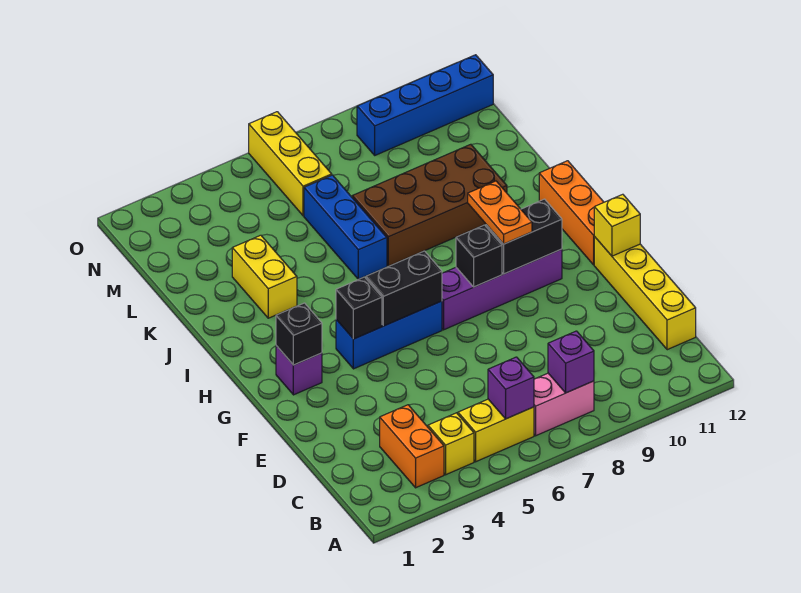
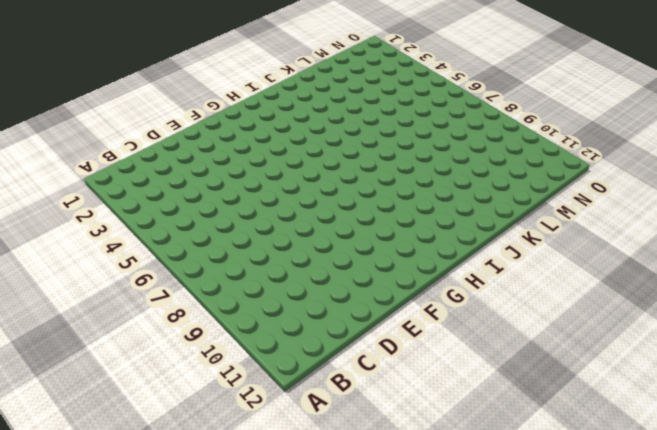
none -> orange brick B3:C3 level 1
none -> yellow brick B4 level 1
none -> yellow brick B5:B6 level 1

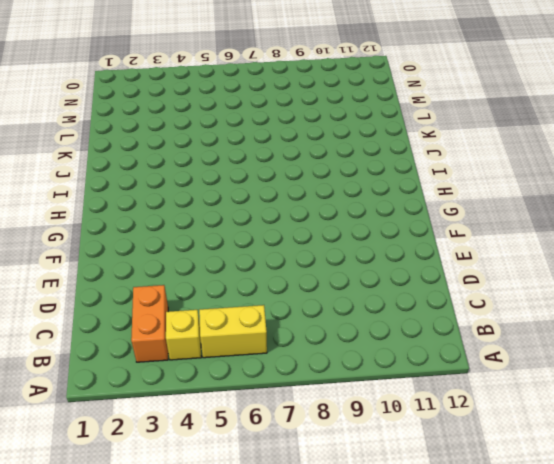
none -> pink brick B7:B8 level 1
none -> yellow brick C12:F12 level 1
none -> purple brick G2 level 1

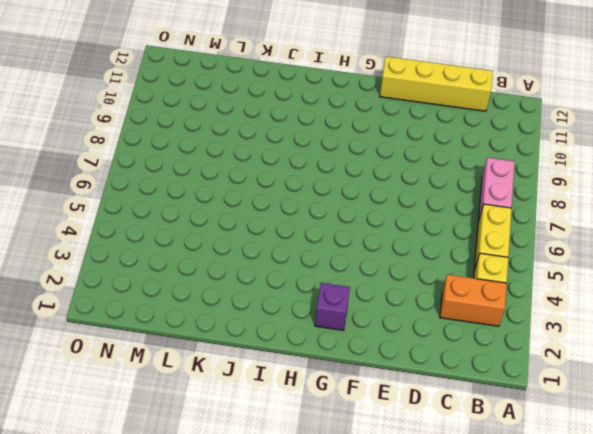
none -> blue brick G4:G6 level 1
none -> purple brick G7:G10 level 1
none -> orange brick G12:I12 level 1

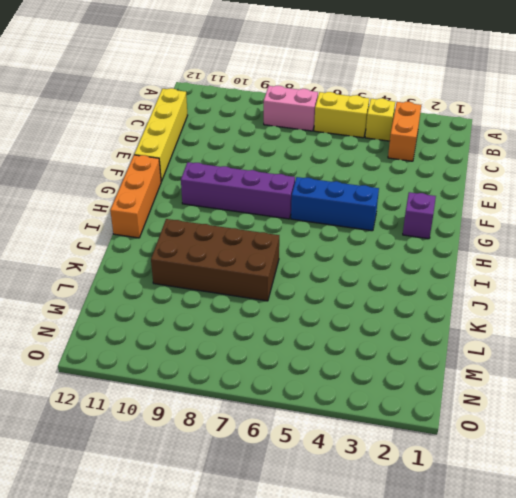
none -> yellow brick J3:K3 level 1
none -> blue brick J6:L6 level 1
none -> yellow brick M6:O6 level 1

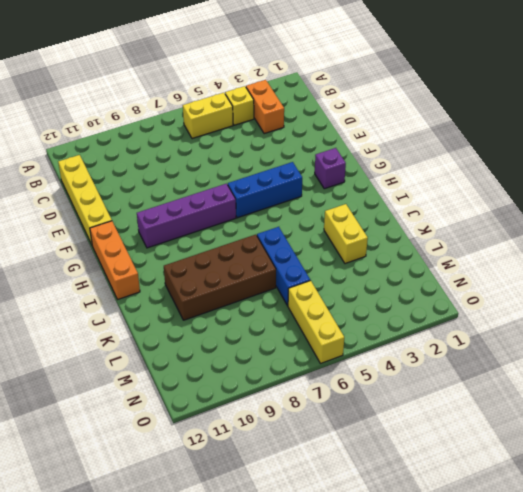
none -> pink brick B7:B8 level 1
none -> blue brick N9:N12 level 1
none -> purple brick B6 level 2

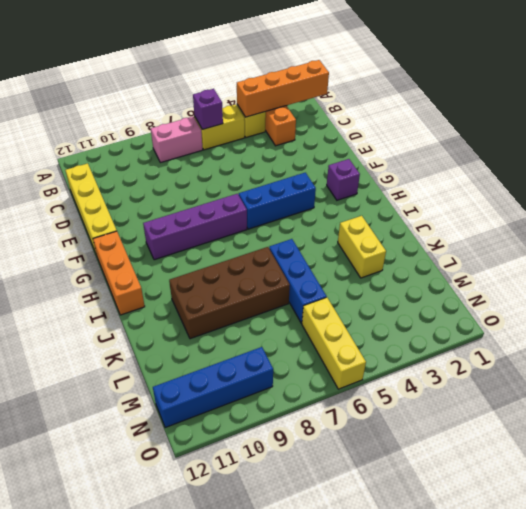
orange brick B1:B4 level 2 -> none
none -> purple brick B8 level 2
none -> yellow brick F12 level 2
none -> black brick G2 level 2

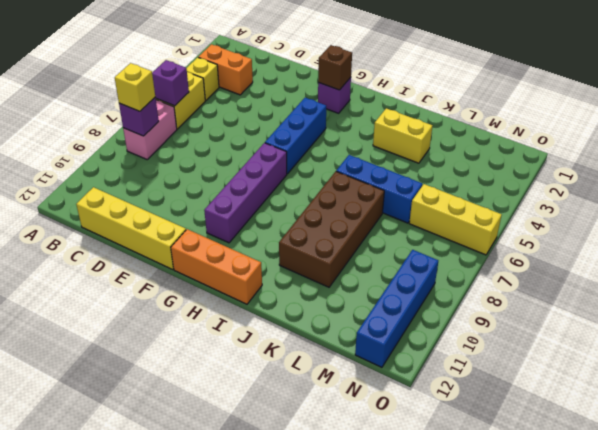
yellow brick B8 level 3 -> yellow brick F12 level 2
brown brick G2 level 2 -> black brick G2 level 2
none -> black brick G4 level 2
none -> black brick G5:G6 level 2
none -> black brick G8 level 2

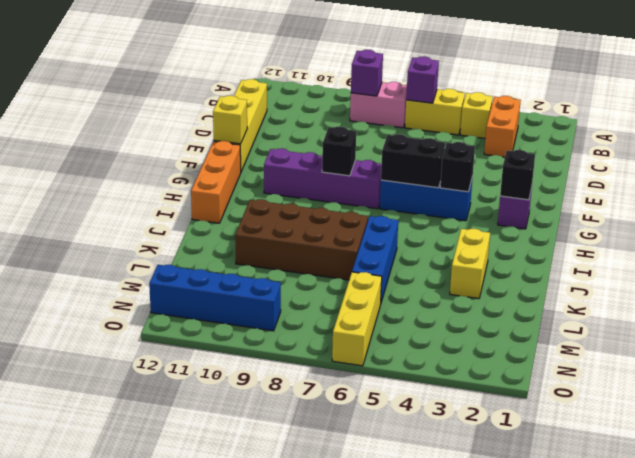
none -> black brick G9:G10 level 2
none -> orange plate G9:H9 level 3

